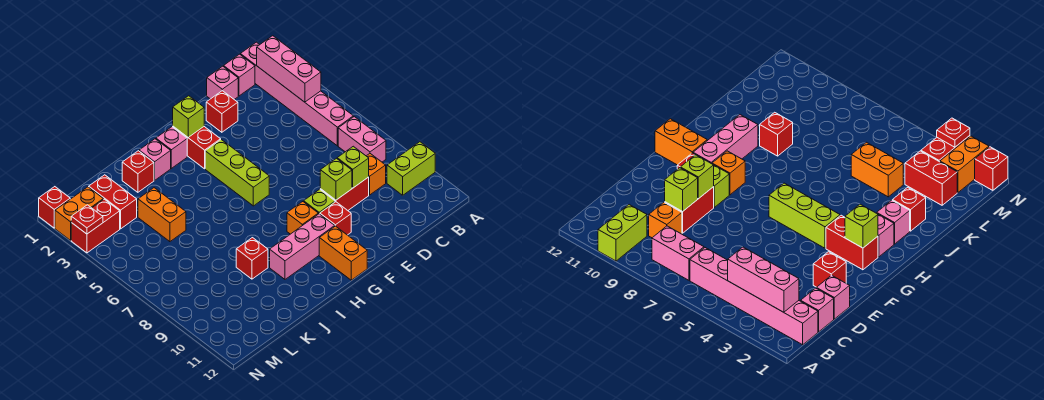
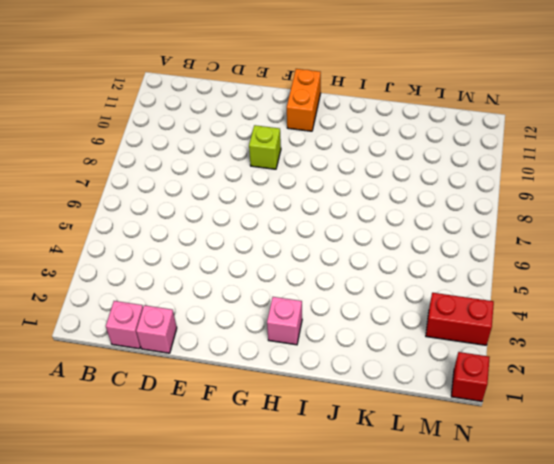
none -> lime brick A10:B10 level 1
none -> pink brick B1:B6 level 1
none -> pink brick B7:B8 level 1

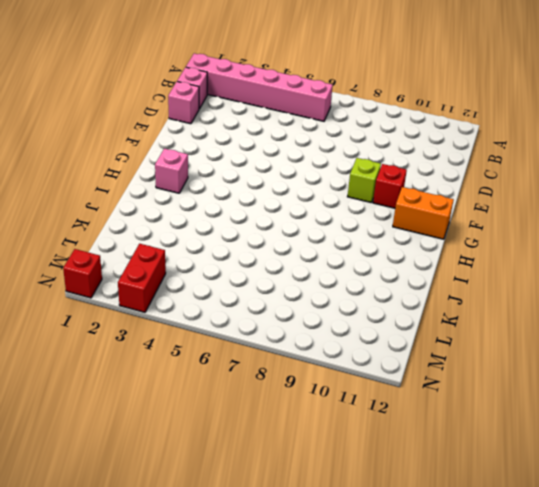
none -> lime brick A10:B10 level 1
none -> pink brick B7:B8 level 1
none -> orange brick C9 level 1

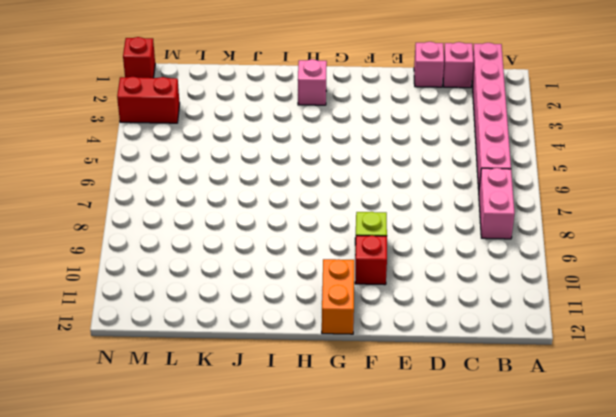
none -> lime brick A10:B10 level 1
none -> orange brick C9 level 1
none -> red brick D9:E9 level 1

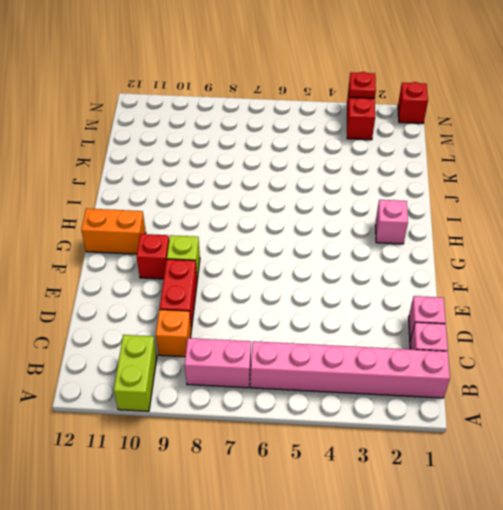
none -> red brick E2 level 1
none -> red brick G2:G3 level 1
none -> lime brick G4:G6 level 1

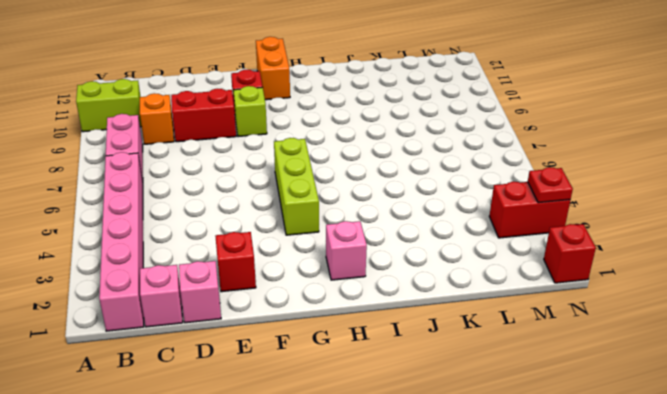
none -> red brick G2:G3 level 1
none -> orange brick G9 level 1
none -> pink brick G10:I10 level 1

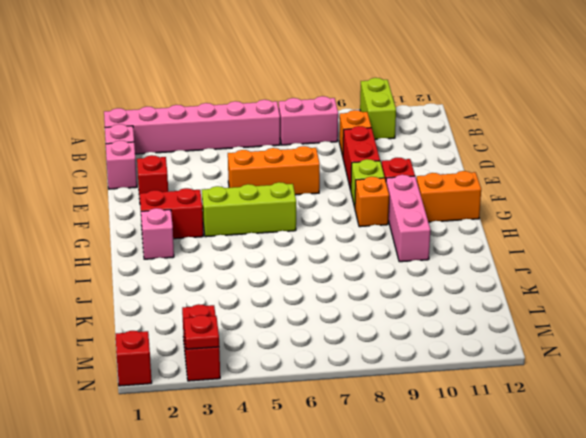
orange brick E5:E7 level 1 -> none
none -> pink brick I2 level 1
none -> red brick J2 level 1
none -> red brick J9 level 1

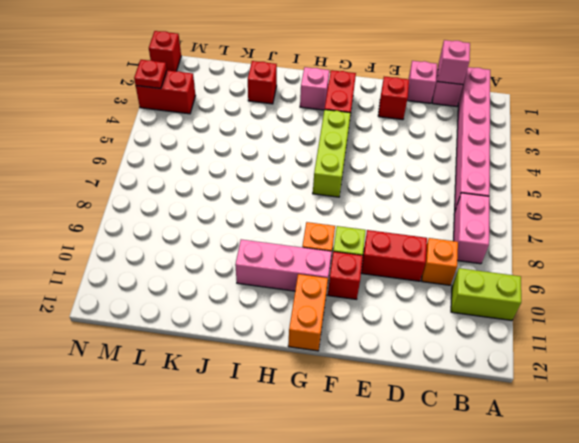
pink brick C1 level 2 -> pink brick I2 level 1
none -> red brick J9 level 1
none -> orange brick K4:K5 level 1
none -> red brick L2:L3 level 1

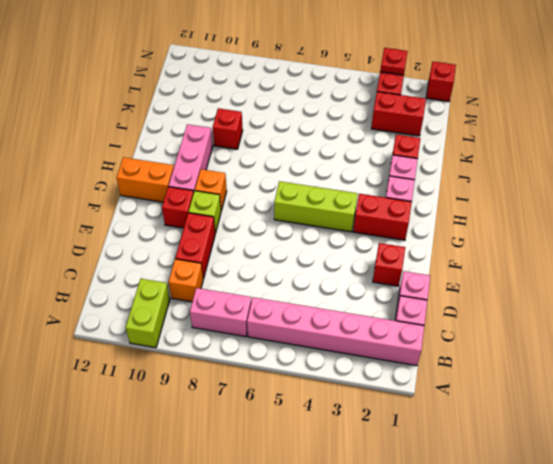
none -> orange brick K4:K5 level 1
none -> orange brick M2:N2 level 1
none -> pink brick B2:B4 level 2

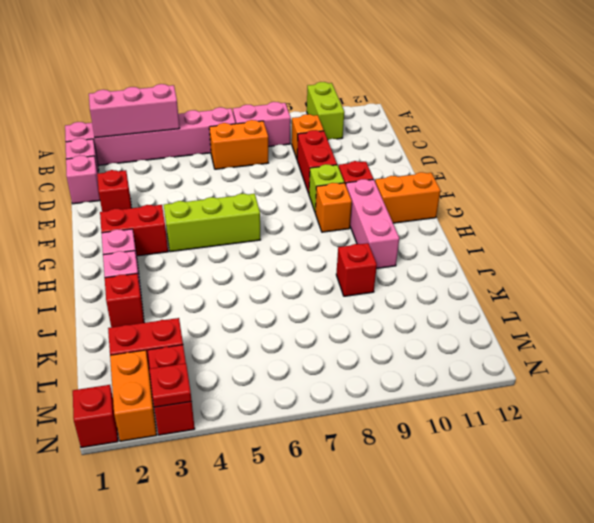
orange brick C6:C7 level 1 -> orange brick K4:K5 level 1
none -> lime brick D9 level 2
none -> lime brick E9 level 2
none -> lime brick G2 level 2

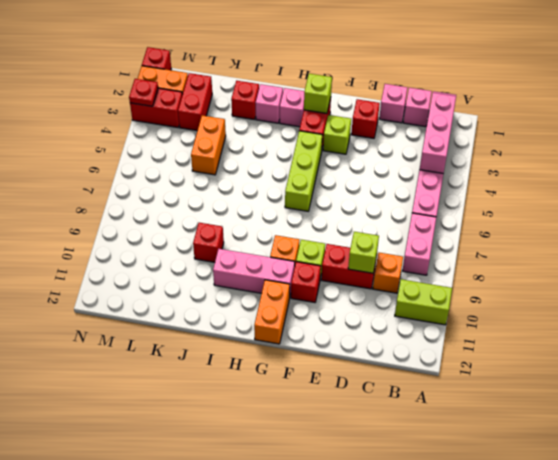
lime brick F3 level 1 -> lime brick E9 level 2

